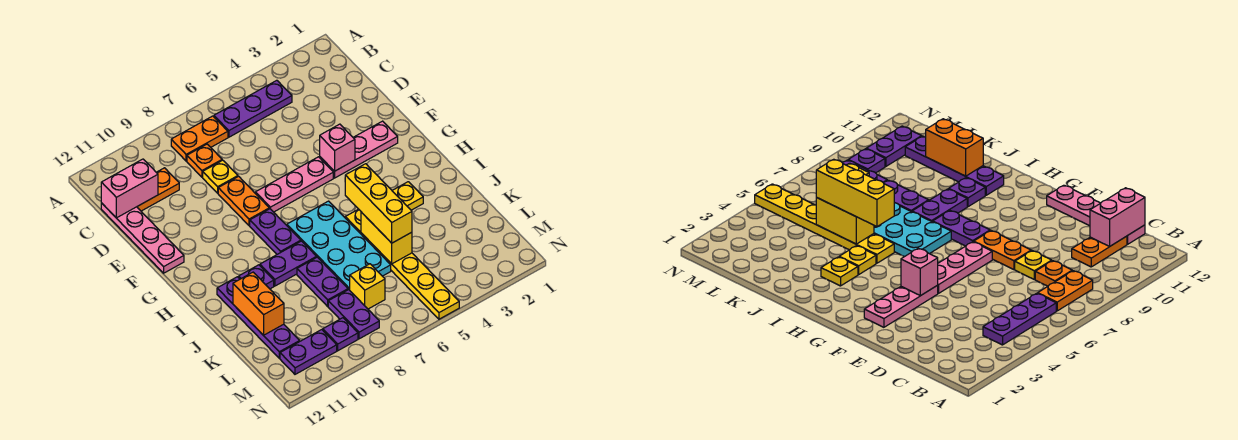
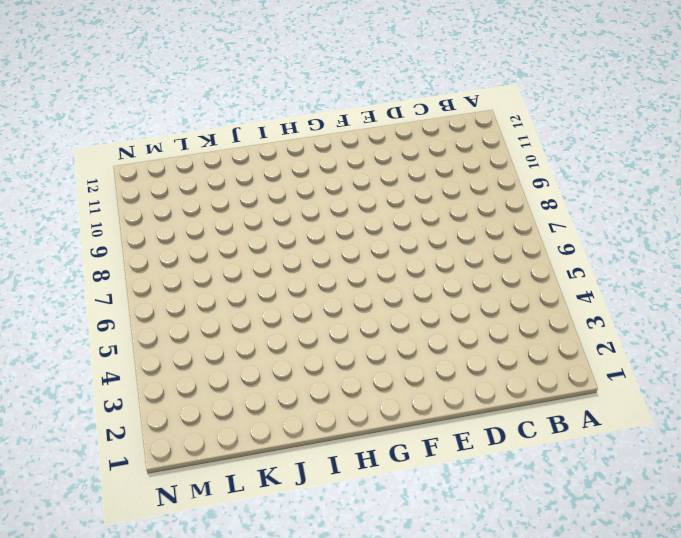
none -> purple plate B4:B6 level 1
none -> orange plate B7:B8 level 1
none -> orange plate C8 level 1

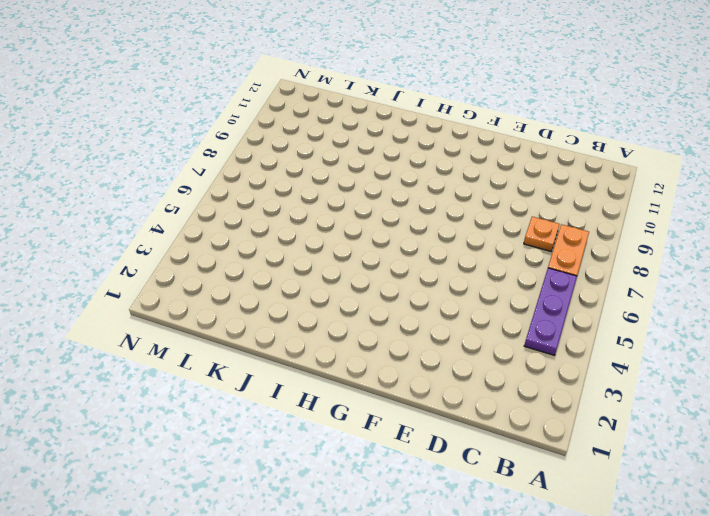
none -> orange plate C10:C11 level 1
none -> pink plate C12:F12 level 1
none -> yellow plate D8 level 1

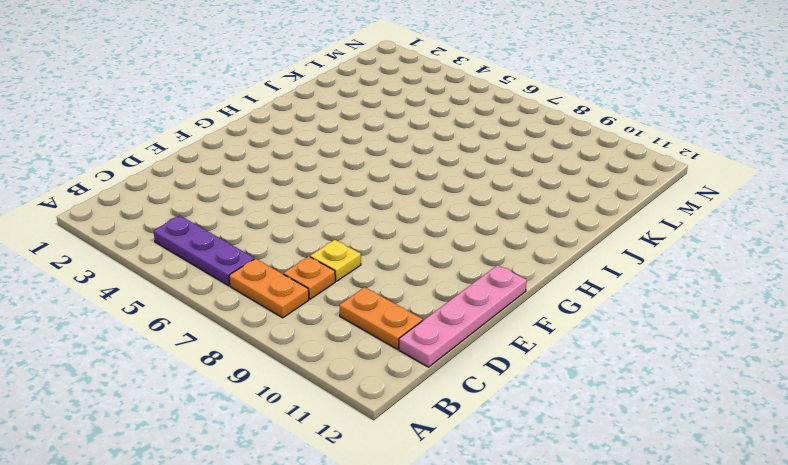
none -> orange plate E8:F8 level 1
none -> pink plate F2:F4 level 1
none -> pink plate F5:F7 level 1

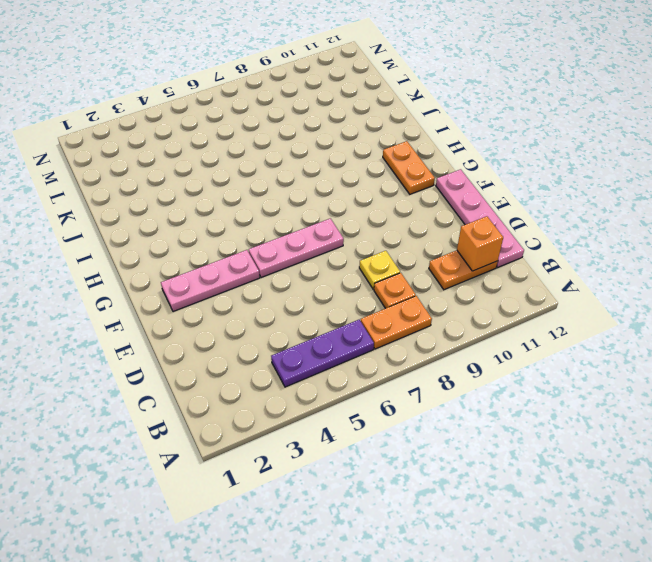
orange brick C11 level 2 -> pink brick C11:C12 level 2
orange plate G11:H11 level 1 -> orange plate E8:F8 level 1
none -> purple plate G8:H8 level 1
none -> cyan plate H6:K7 level 1
none -> yellow plate I3 level 1

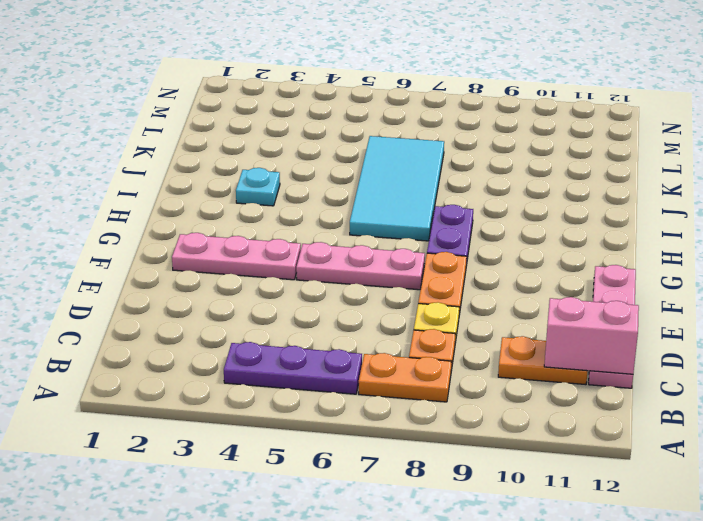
cyan tile H6:K7 level 1 -> cyan plate H6:K7 level 1
cyan plate I3 level 1 -> yellow plate I3 level 1
none -> yellow plate I4 level 1
none -> yellow plate I5:N5 level 1
none -> purple plate I8:I9 level 1

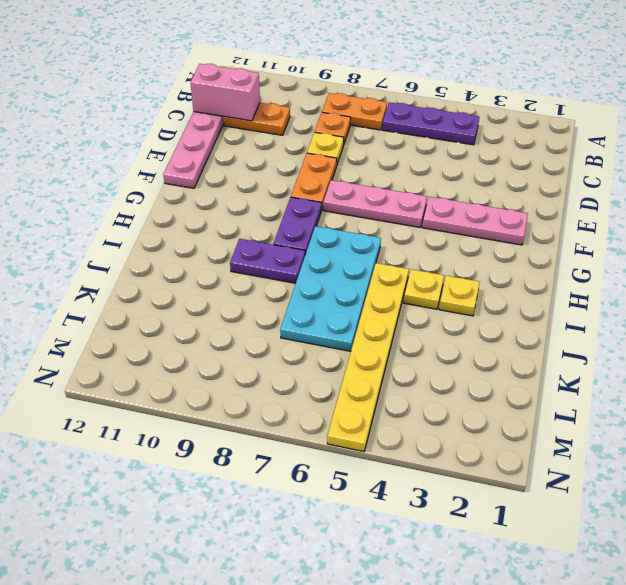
none -> purple plate I10 level 1
none -> purple plate I11:L11 level 1
none -> purple plate J8:K8 level 1

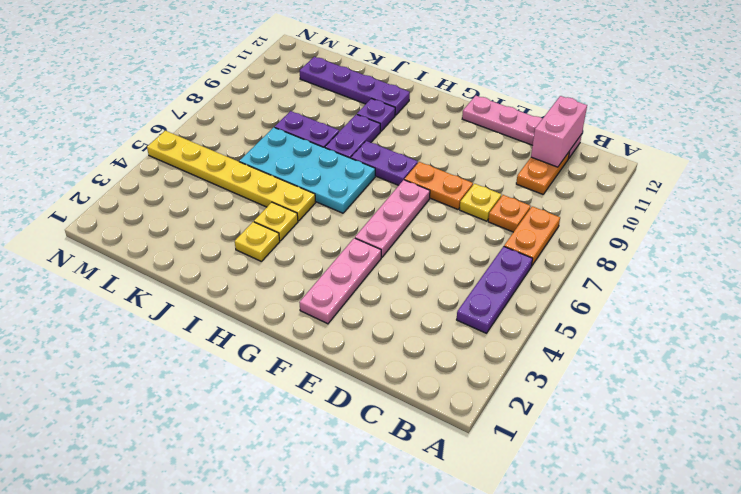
none -> yellow brick L7 level 1
none -> purple plate L8:M8 level 1
none -> purple plate M9 level 1

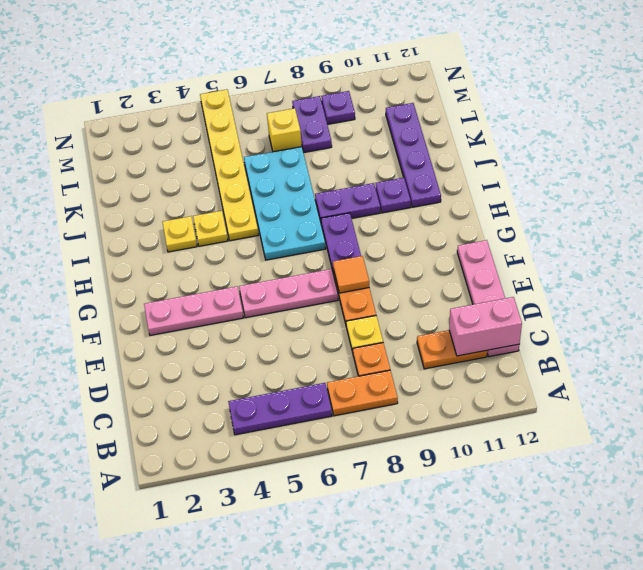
orange tile F8 level 2 -> none
none -> purple plate J8:K8 level 1
none -> purple plate M10:M11 level 1
none -> pink brick F4 level 2

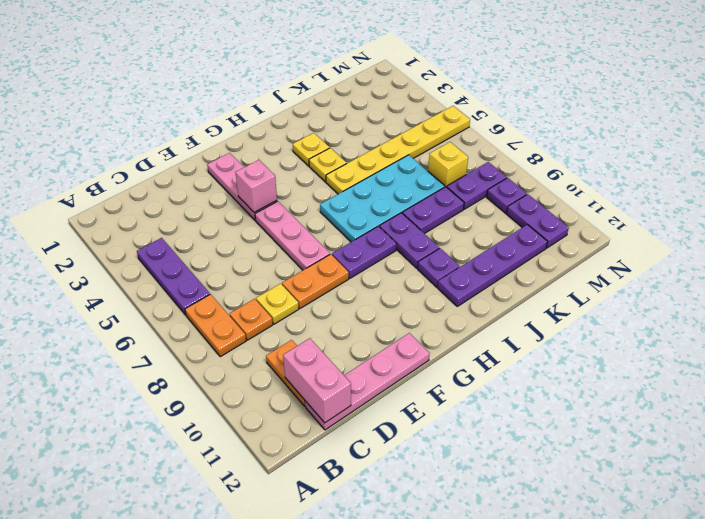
none -> yellow brick J5:K5 level 2
none -> orange brick J11:K11 level 2
none -> yellow brick I5:K5 level 3

